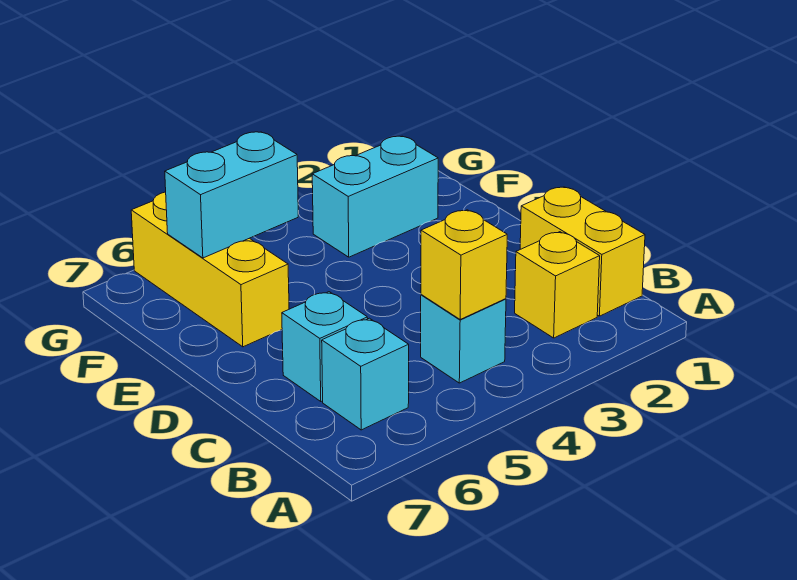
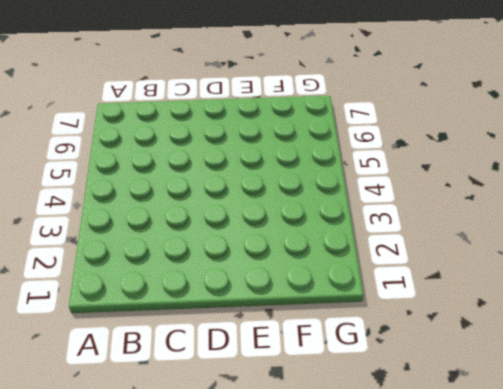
none -> yellow brick B1:C1 level 1
none -> yellow brick B2 level 1

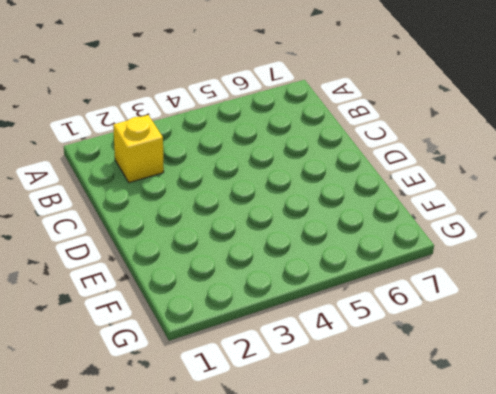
none -> yellow brick B1:C1 level 1
none -> cyan brick B4 level 1

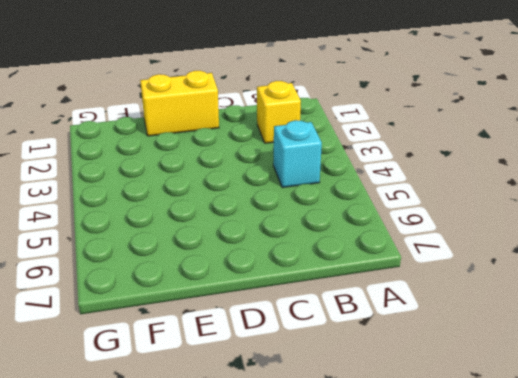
yellow brick D1:E1 level 1 -> yellow brick B1:C1 level 1
none -> cyan brick B6 level 1
none -> cyan brick C6 level 1

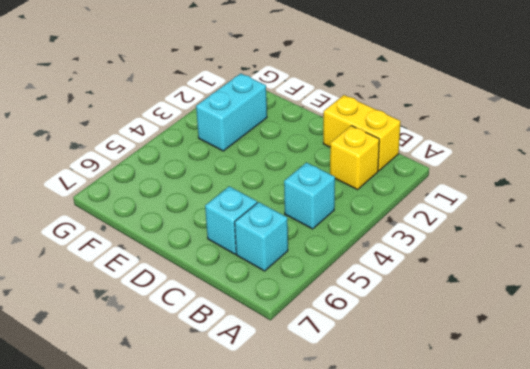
none -> yellow brick E6:G6 level 1
none -> yellow brick B4 level 2

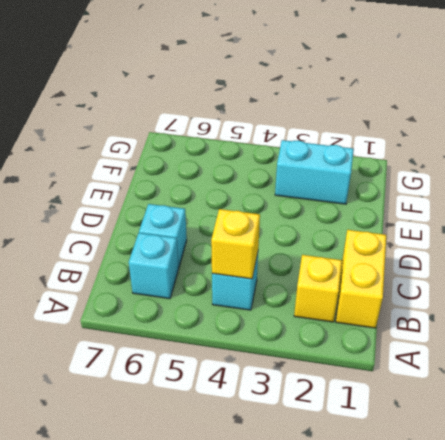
none -> yellow brick E6:G6 level 1
none -> cyan brick F5:F6 level 2

